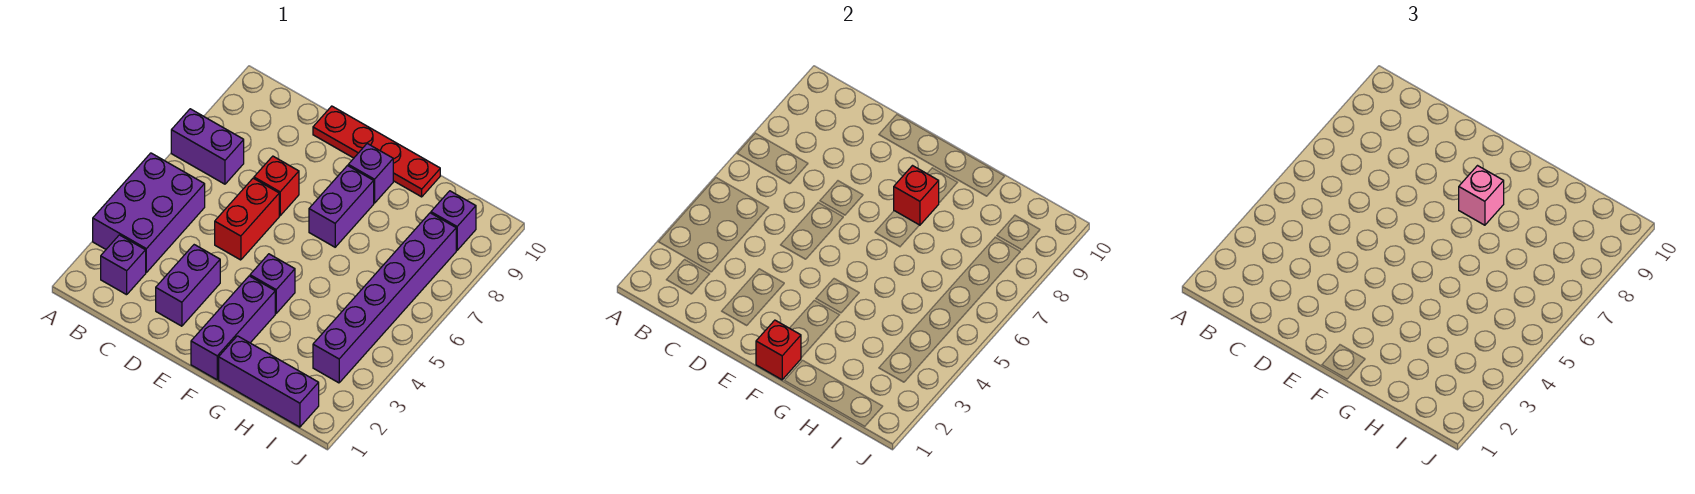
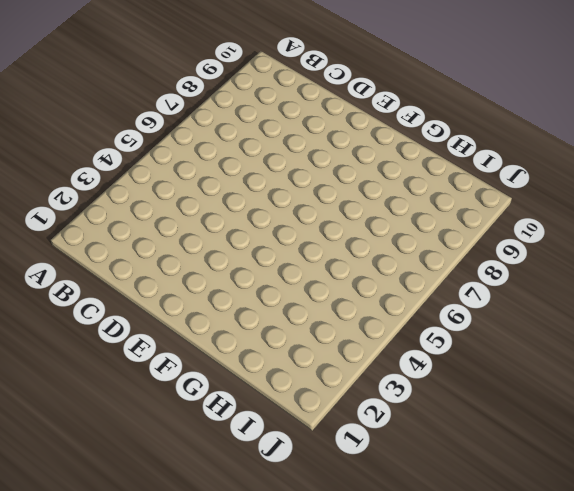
none -> purple brick A3:B5 level 1
none -> purple brick A7:B7 level 1
none -> purple brick B2 level 1

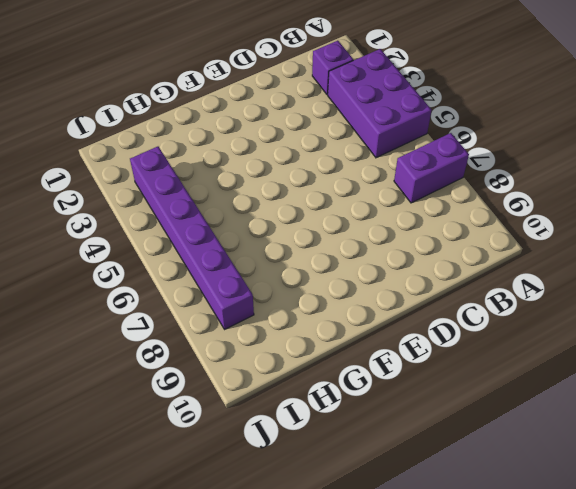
none -> purple brick D2:D3 level 1
none -> red brick D5:D6 level 1
none -> red brick D7 level 1

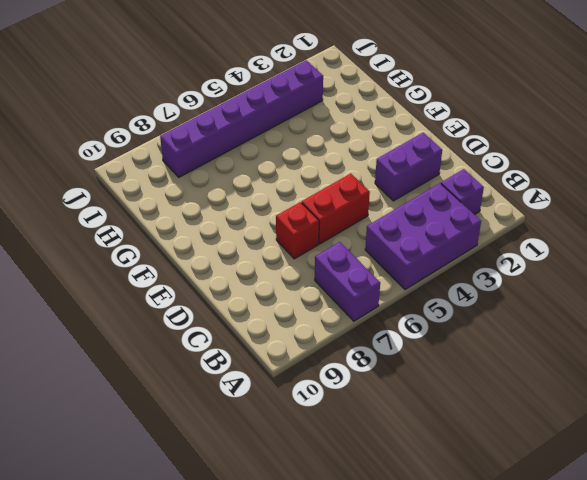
none -> red plate D10:G10 level 1
none -> purple brick F1:F3 level 1
none -> purple brick F4 level 1

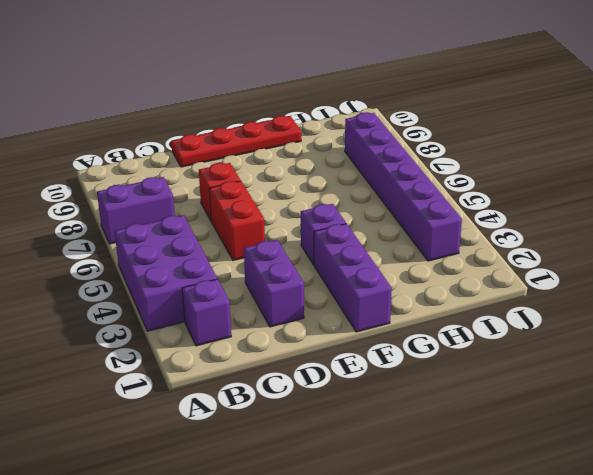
none -> purple brick F7:F8 level 1
none -> purple brick F9 level 1
none -> purple brick G1:I1 level 1

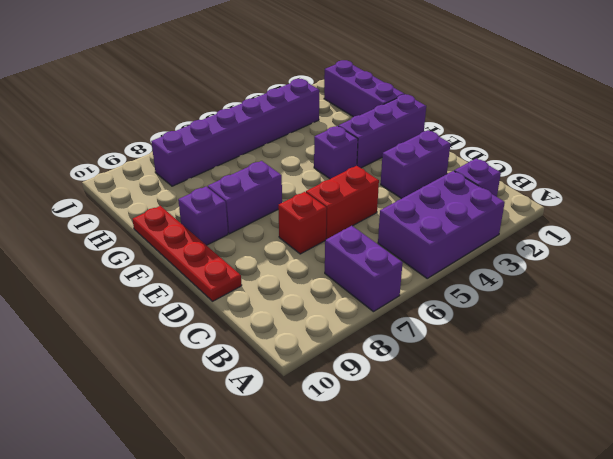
none -> purple brick I9 level 1
none -> red brick F1 level 2
none -> red brick F8 level 2

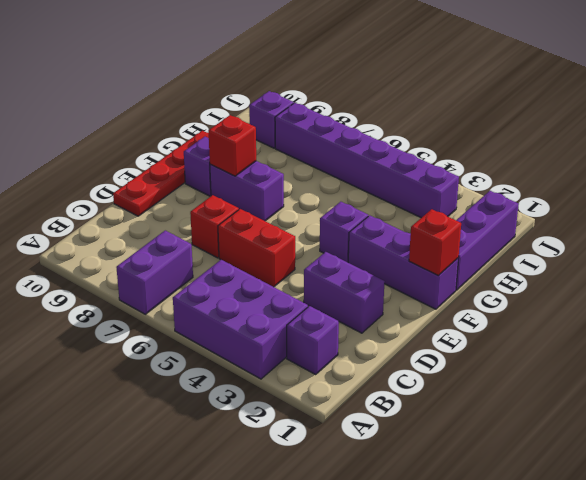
none -> pink brick F8 level 3

